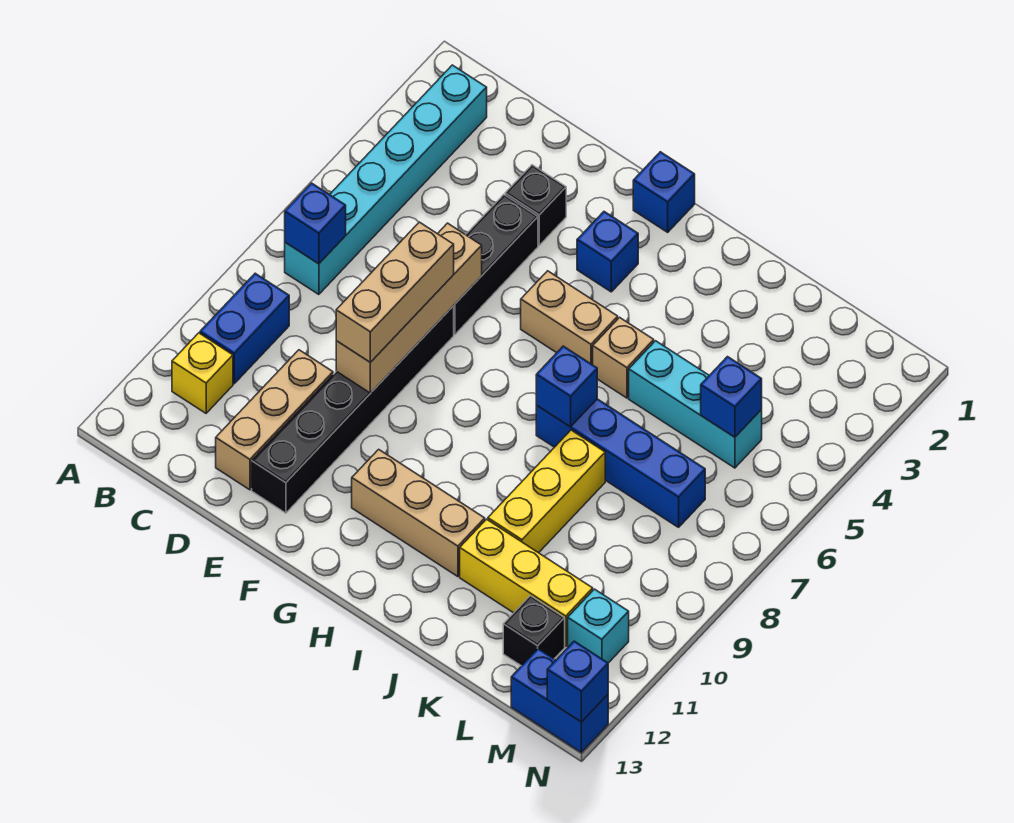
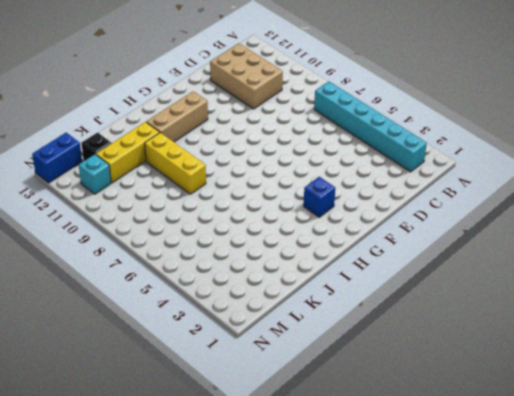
tan brick C10:D12 level 1 -> tan brick D10:D12 level 1
none -> blue brick B9:B10 level 1
none -> yellow brick B11 level 1
none -> black brick E3 level 1

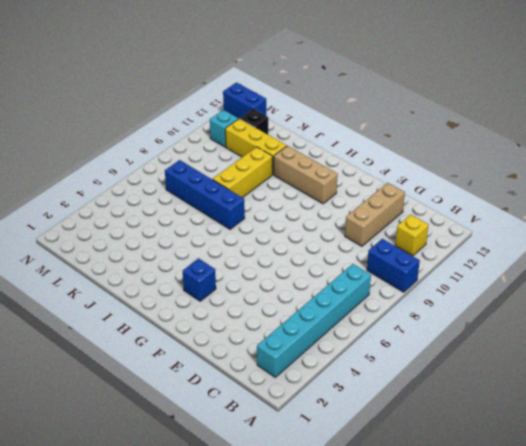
blue brick A9:B9 level 1 -> blue brick B9:B10 level 1
none -> black brick E3 level 1
none -> black brick E4:E6 level 1
none -> black brick E7:E12 level 1

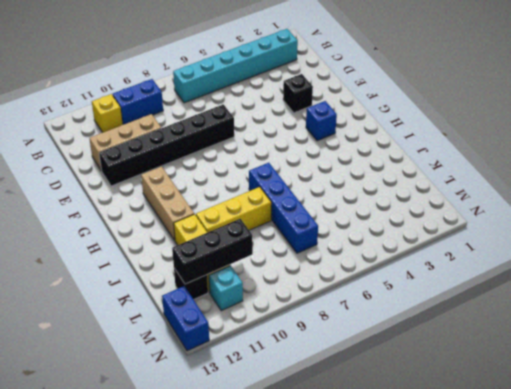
black brick L10:L12 level 2 -> black brick E4:E6 level 1
none -> blue brick G1 level 1
none -> tan brick G5:H5 level 1
none -> tan brick I5 level 1

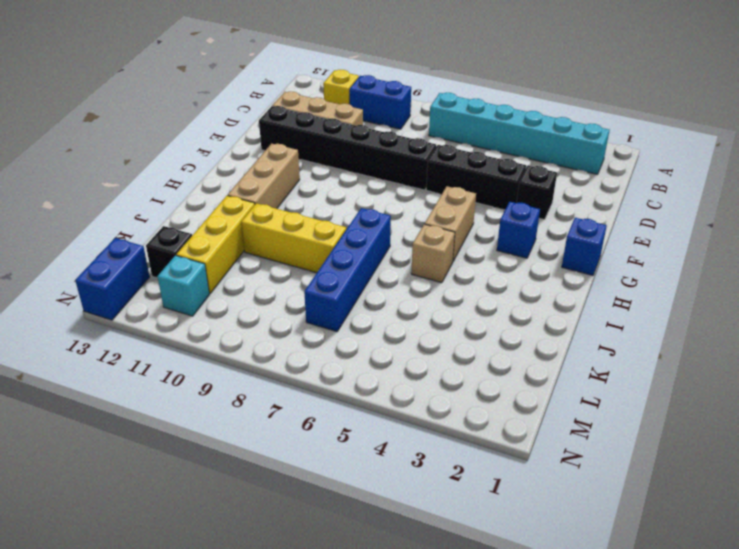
none -> cyan brick J5:L5 level 1
none -> blue brick B7 level 2
none -> tan brick E6:E9 level 2

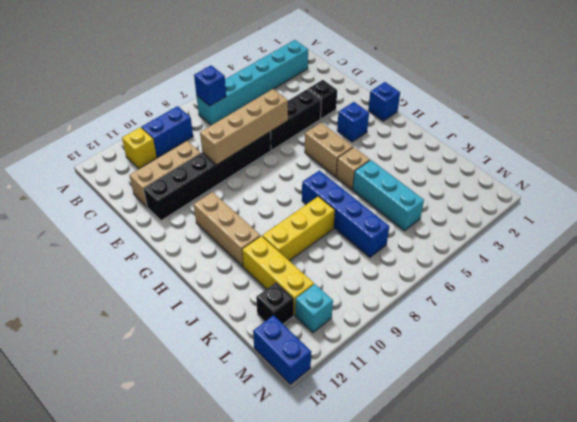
none -> blue brick I7 level 2
none -> blue brick L5 level 2
none -> blue brick N13 level 2

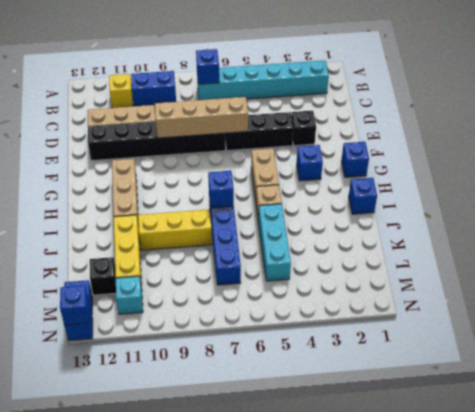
blue brick I1 level 1 -> blue brick L5 level 2
none -> tan brick E7:E9 level 3

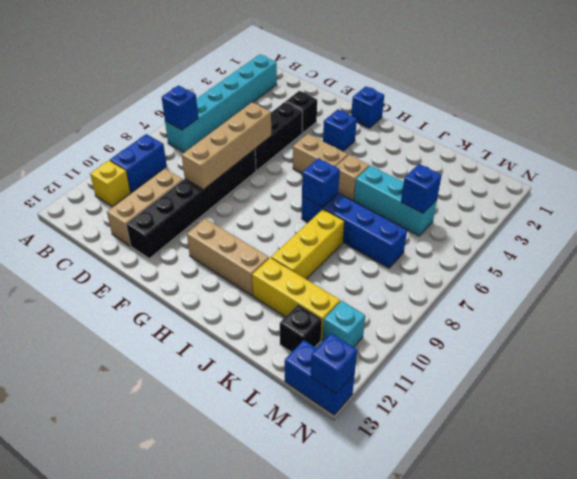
none -> tan brick E7:E9 level 3

